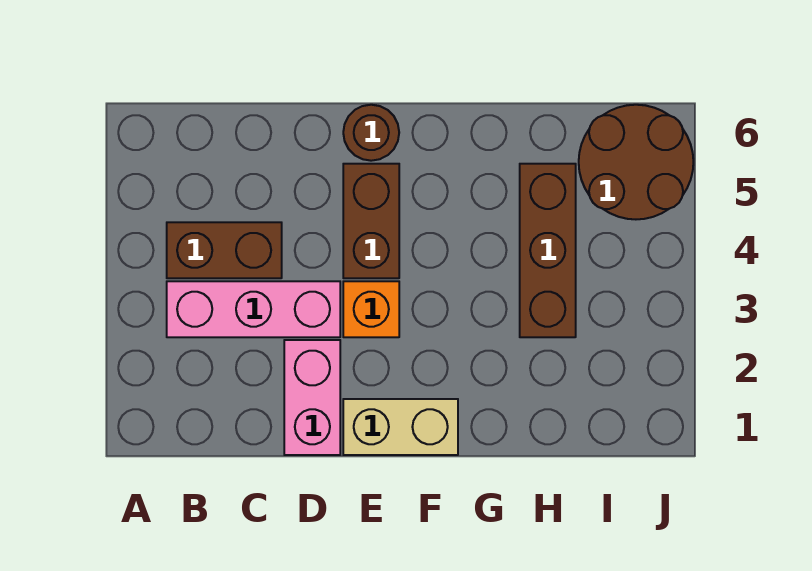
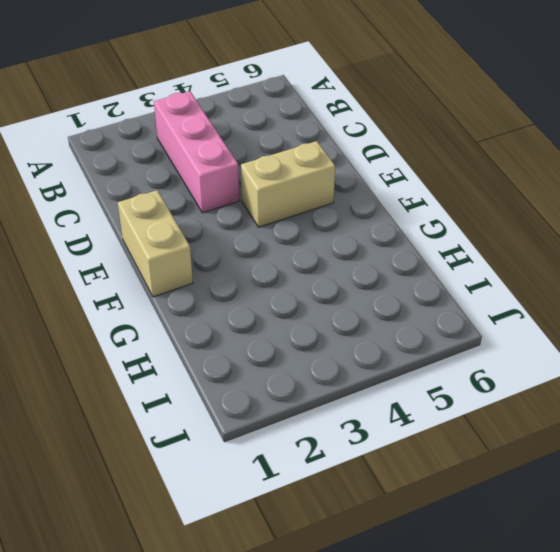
tan brick E4:E5 level 1 -> brown brick E4:E5 level 1
none -> brown brick B4:C4 level 1
none -> pink brick D1:D2 level 1

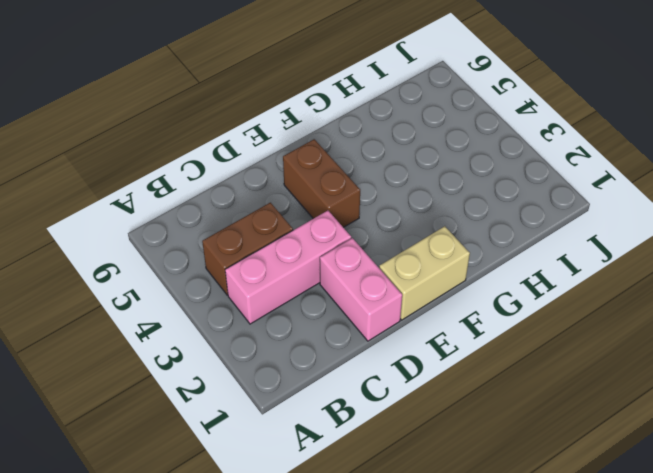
none -> orange brick E3 level 1
none -> brown round brick E6 level 1

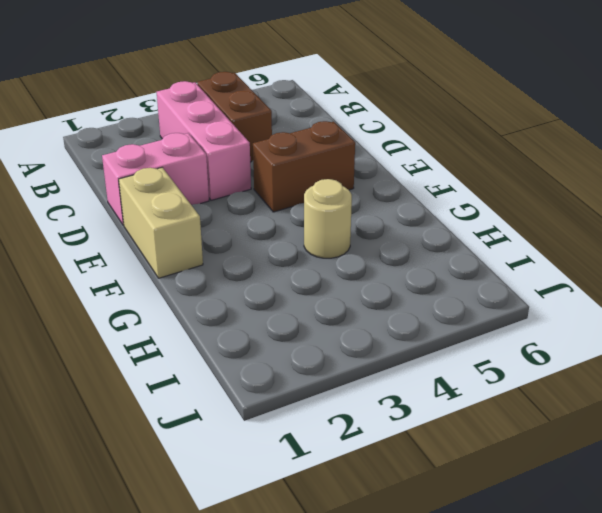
tan round brick G4 level 1 -> none
none -> orange brick E3 level 1
none -> brown round brick E6 level 1

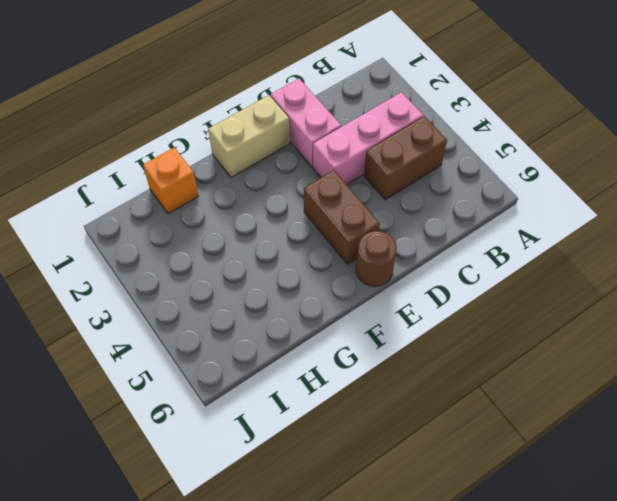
orange brick H1 level 1 -> orange brick E3 level 1
none -> brown brick H3:H5 level 1
none -> brown round brick I5:J6 level 1

